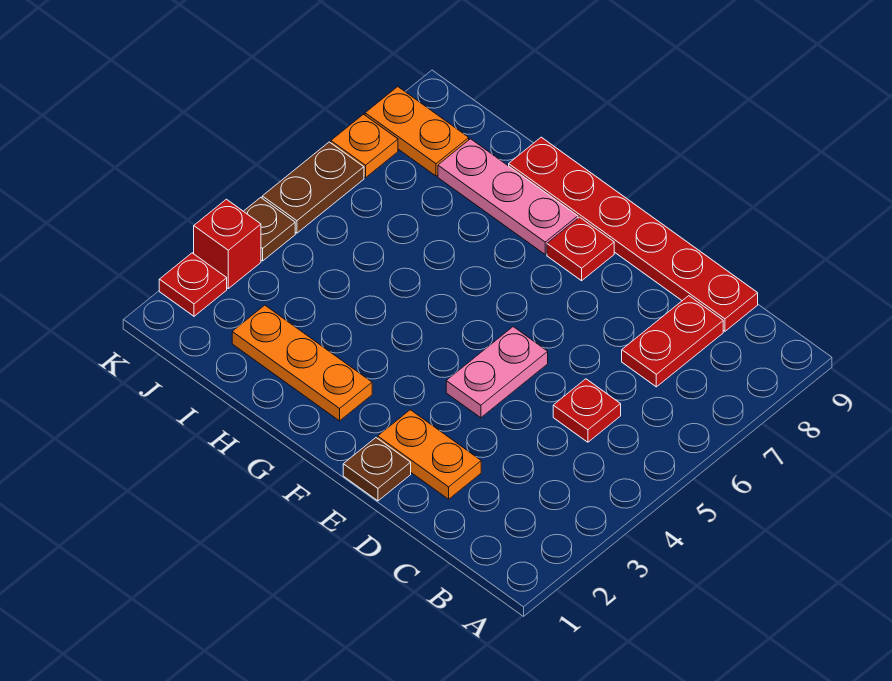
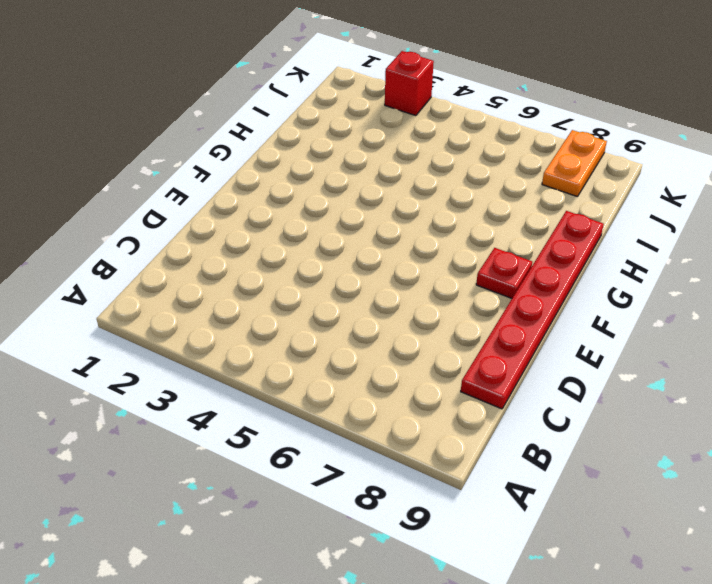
none -> red plate C5 level 1
none -> red plate C7:C8 level 1
none -> orange plate D2:E2 level 1

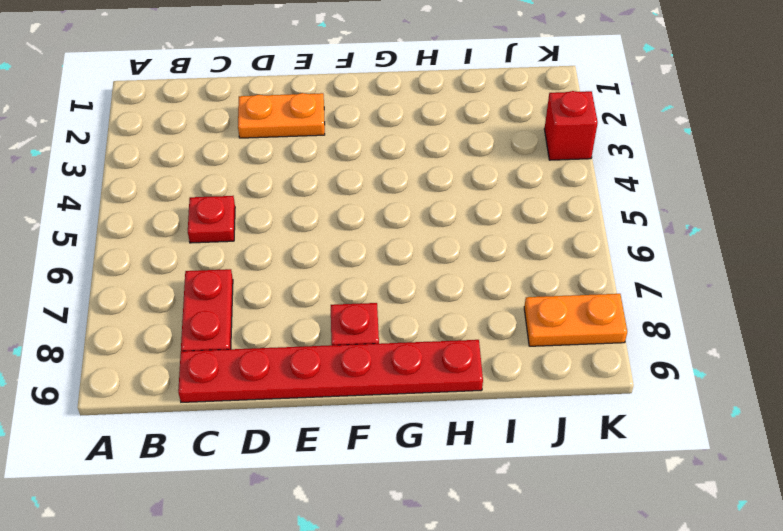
none -> brown plate E1 level 1
none -> pink plate E4:E5 level 1
none -> orange plate G2:I2 level 1

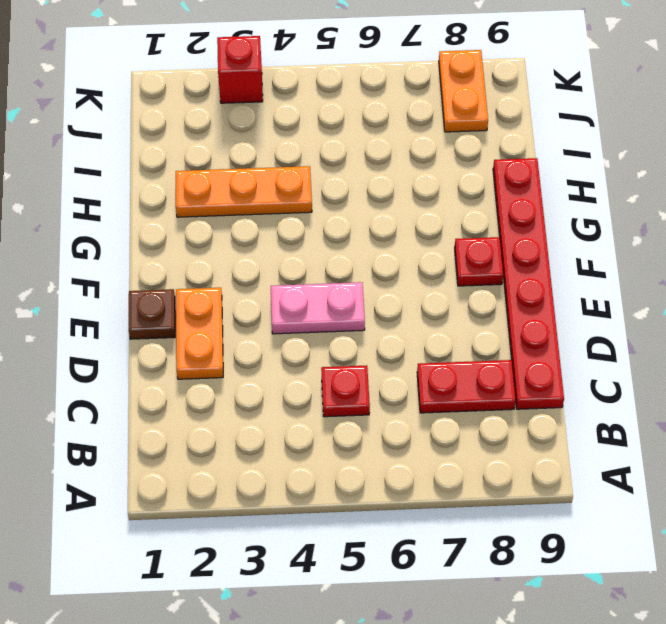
orange plate H2:H4 level 1 -> orange plate G2:I2 level 1
none -> pink plate G8:I8 level 1
none -> red plate K2 level 1
none -> brown plate K4 level 1

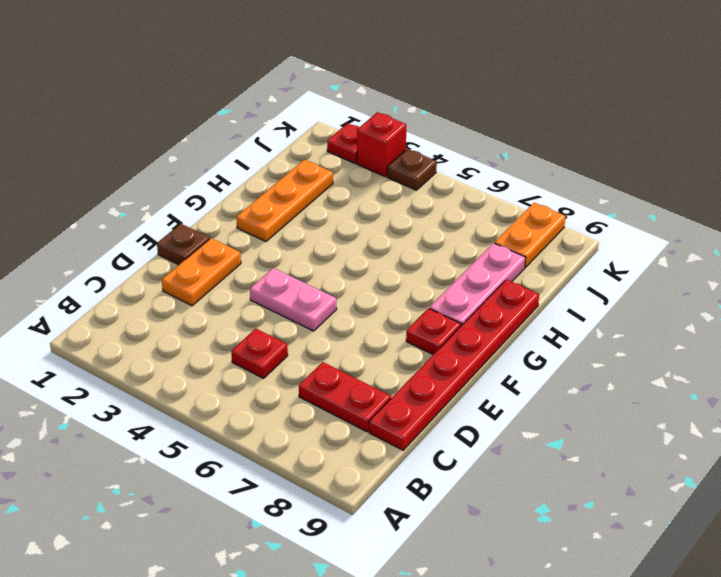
none -> brown plate K5:K6 level 1
none -> orange plate K7 level 1

